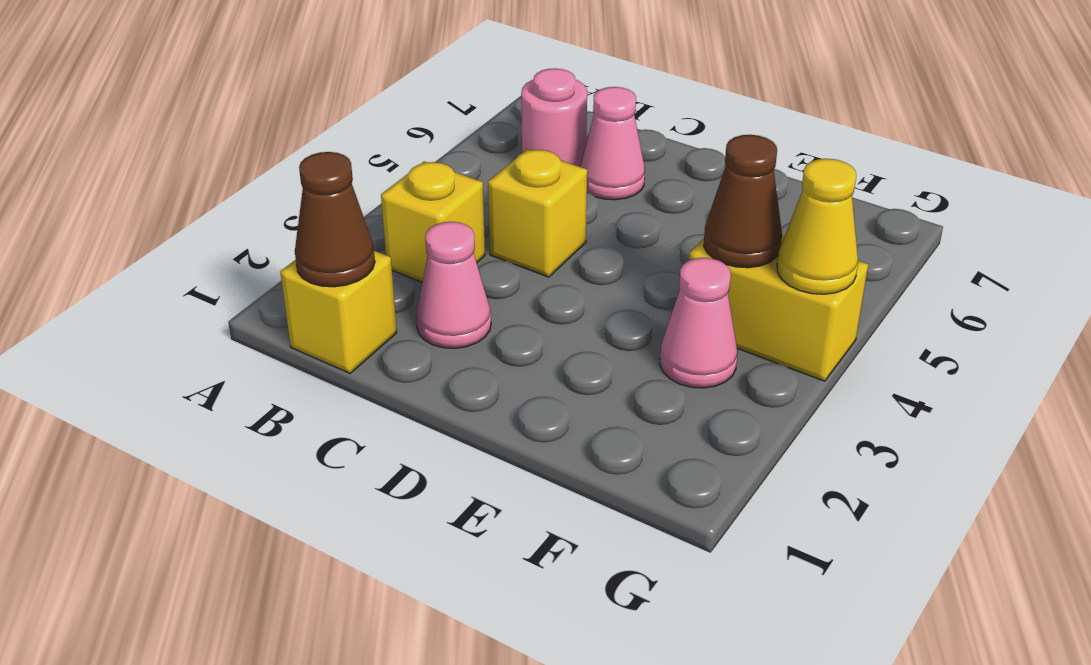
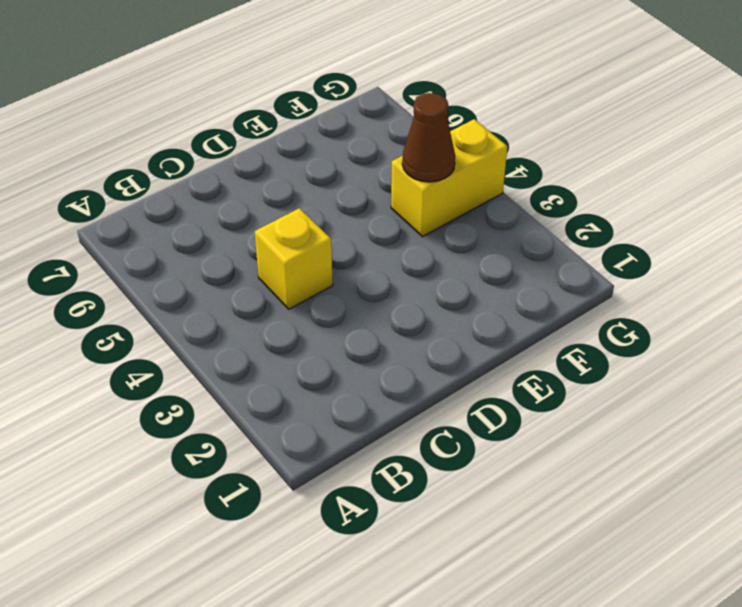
none -> yellow brick B1 level 1
none -> yellow brick B3 level 1

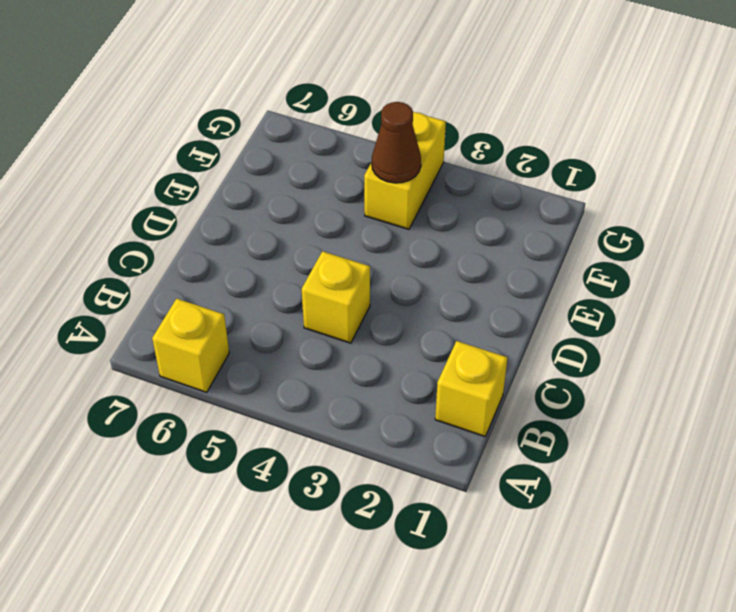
yellow brick A6 level 1 -> yellow brick B3 level 1
none -> pink round brick B6 level 1
none -> pink cone C2 level 1

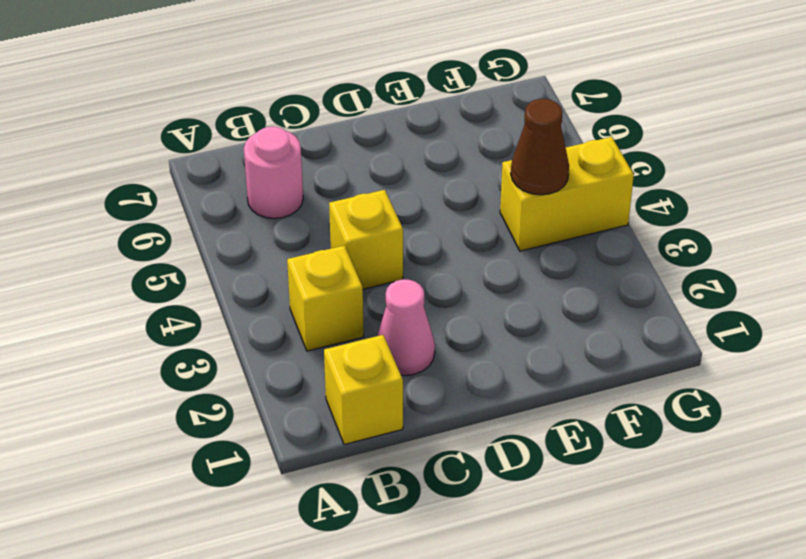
none -> pink cone C6 level 1
none -> pink cone F3 level 1

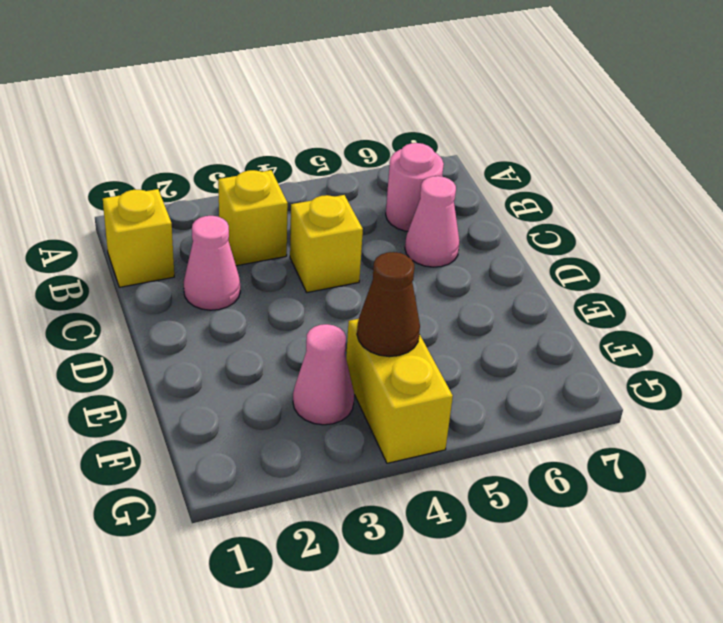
none -> brown cone B1 level 2
none -> yellow cone G4 level 2

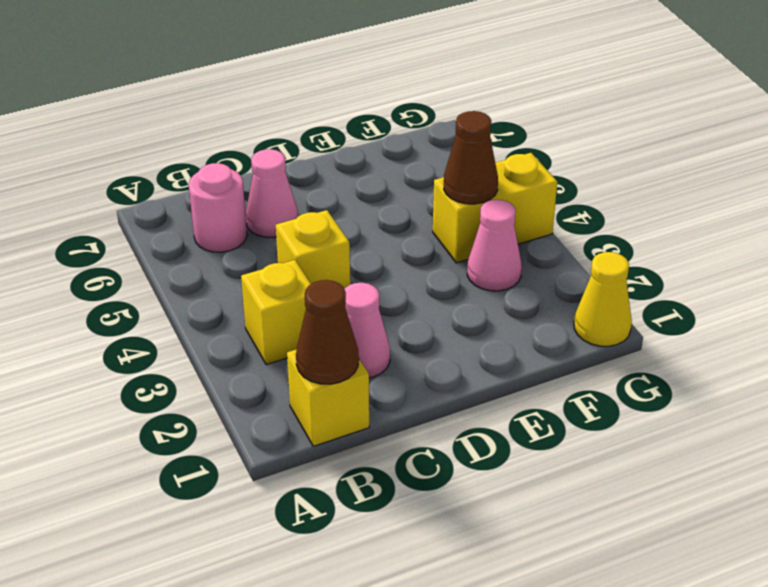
yellow cone G1 level 1 -> yellow cone G4 level 2

